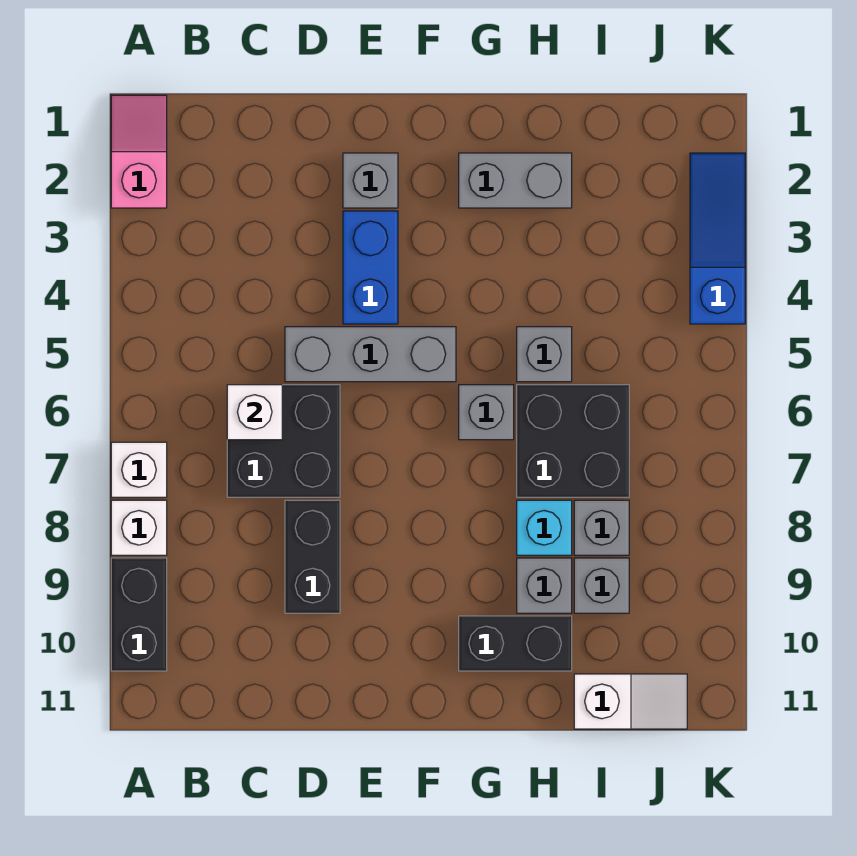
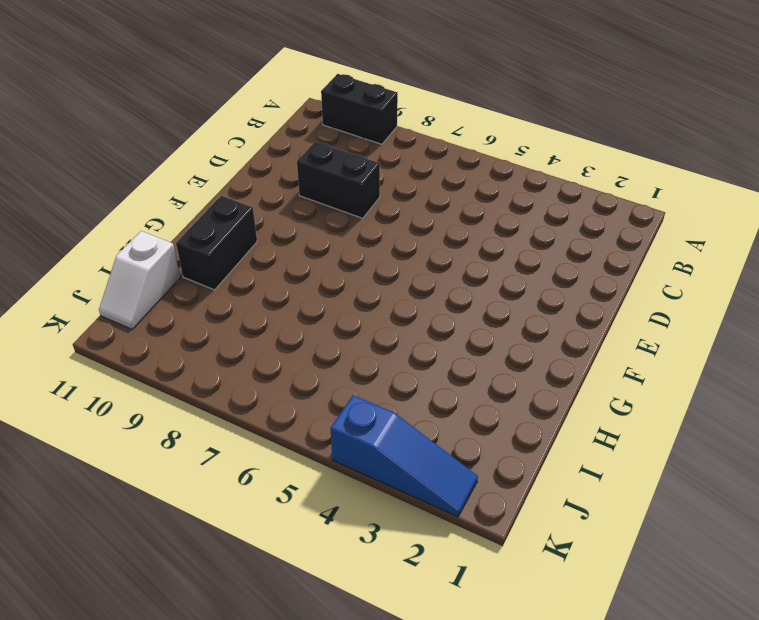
none -> pink slope A1:A2 level 1 top 2
none -> white brick A7 level 1
none -> white brick A8 level 1

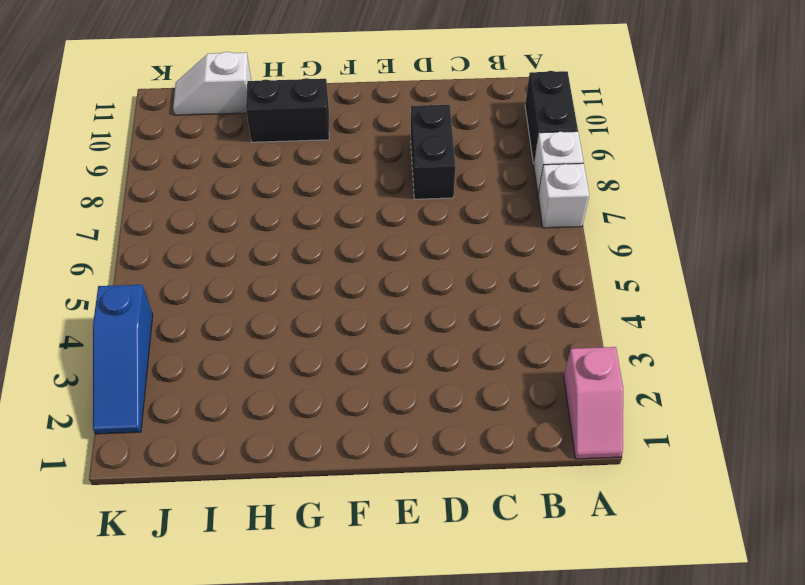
none -> black brick C6:D7 level 1
none -> grey brick D5:F5 level 1
none -> grey brick E2 level 1

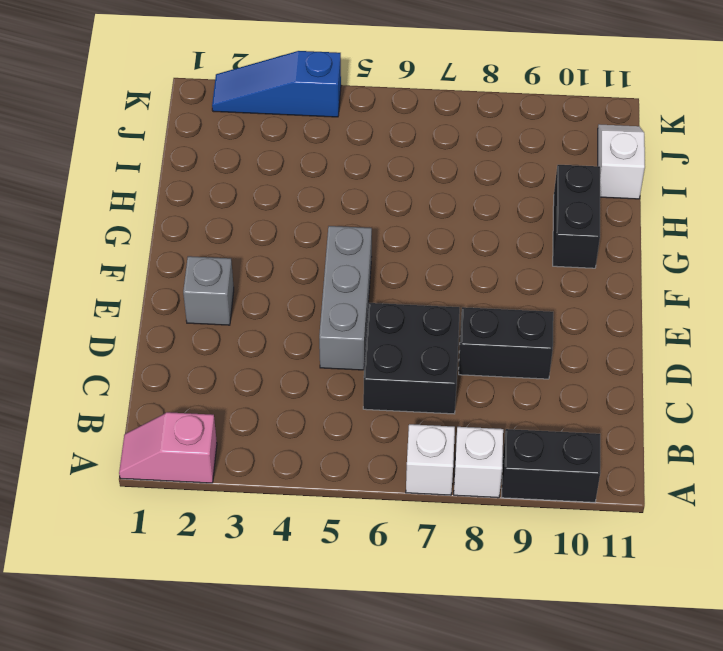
none -> blue brick E3:E4 level 1
none -> grey brick G2:H2 level 1
none -> grey brick G6 level 1

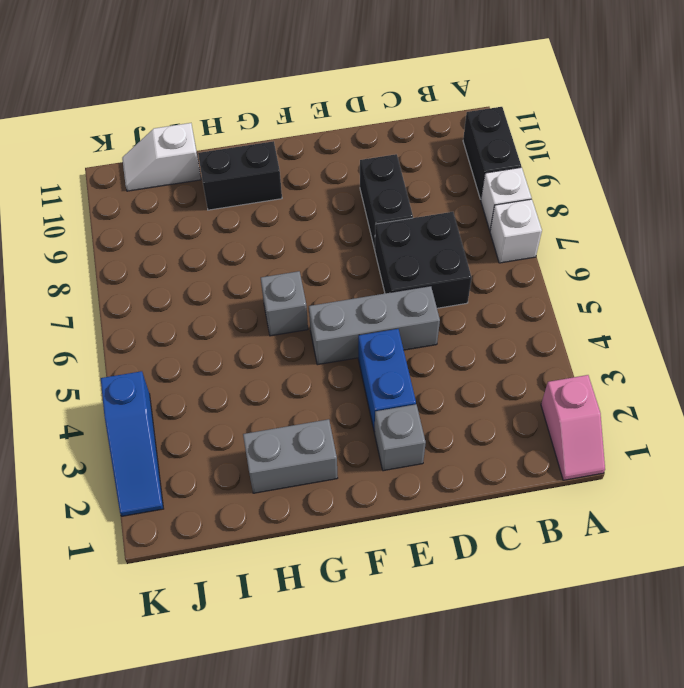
none -> grey brick H5 level 1
none -> black brick H6:I7 level 1
none -> cyan brick H8 level 1

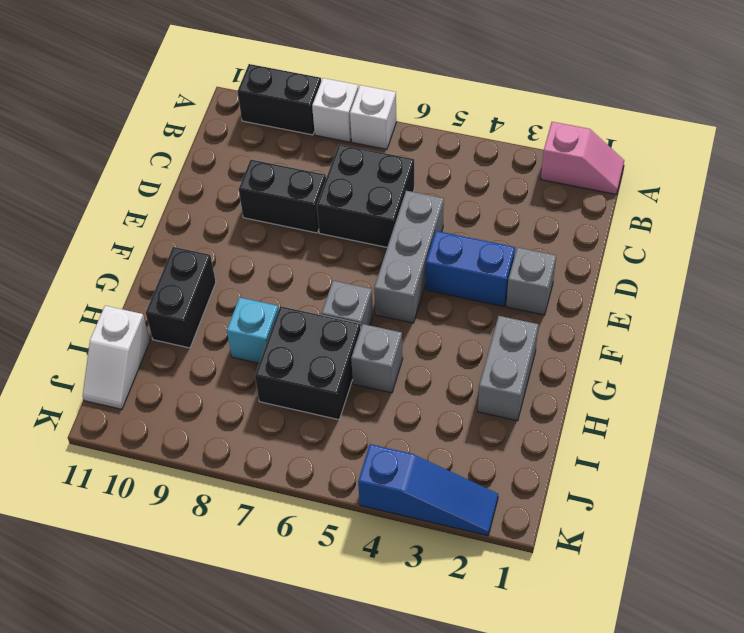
none -> grey brick H9 level 1
none -> grey brick I8 level 1
none -> grey brick I9 level 1

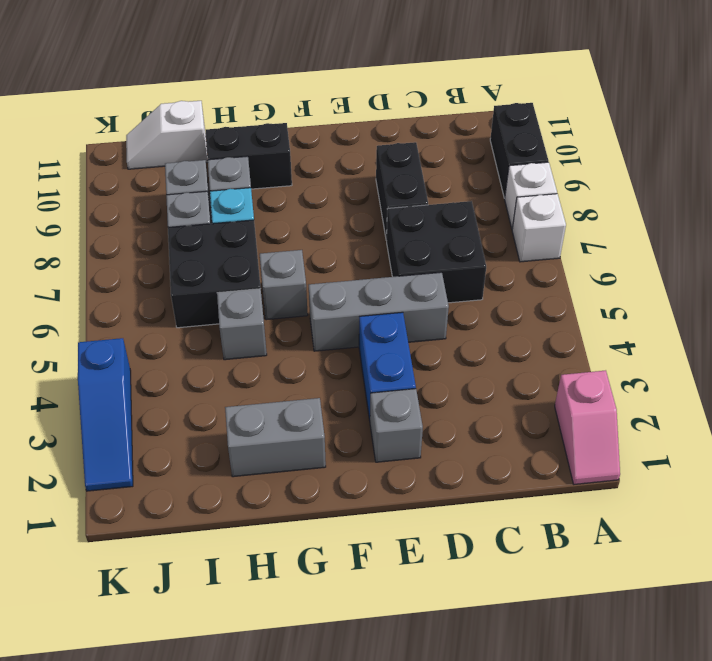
none -> white brick C6 level 2

